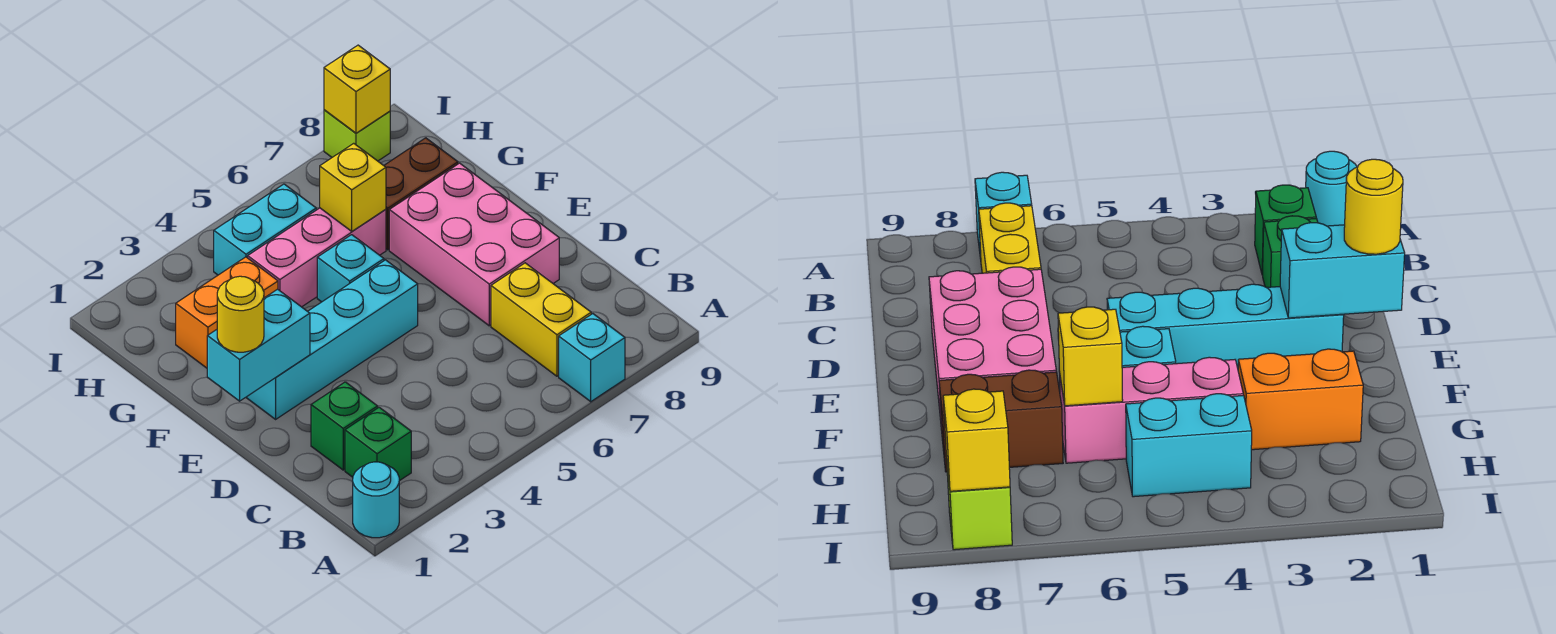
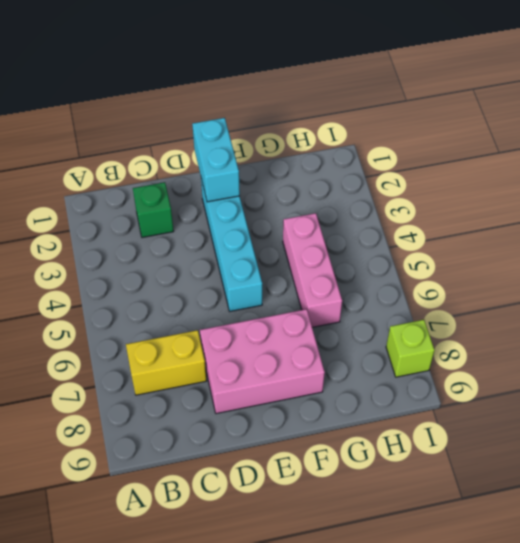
none -> cyan round brick A1 level 1
none -> cyan brick A7 level 1
none -> green brick B2 level 1

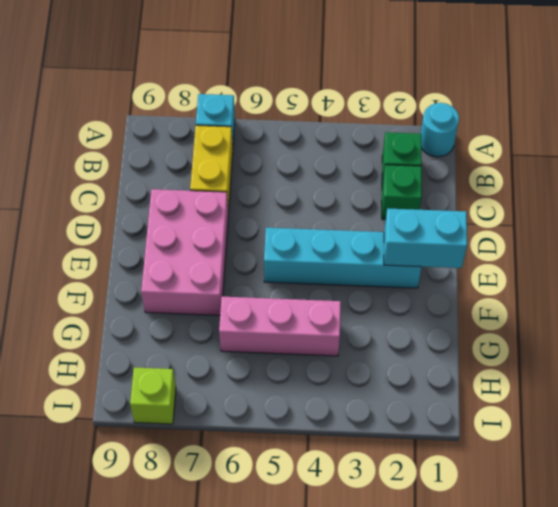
none -> cyan brick F5 level 1
none -> orange brick G2:G3 level 1
none -> brown brick G7:G8 level 1

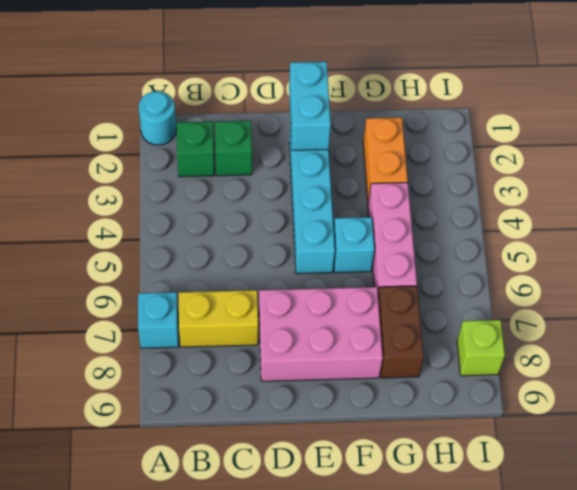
none -> cyan brick H4:H5 level 1
none -> yellow brick G6 level 2
none -> yellow brick I8 level 2

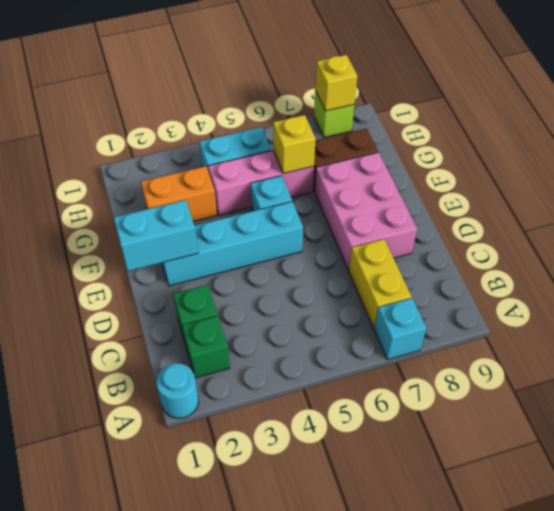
none -> yellow round brick E1 level 3

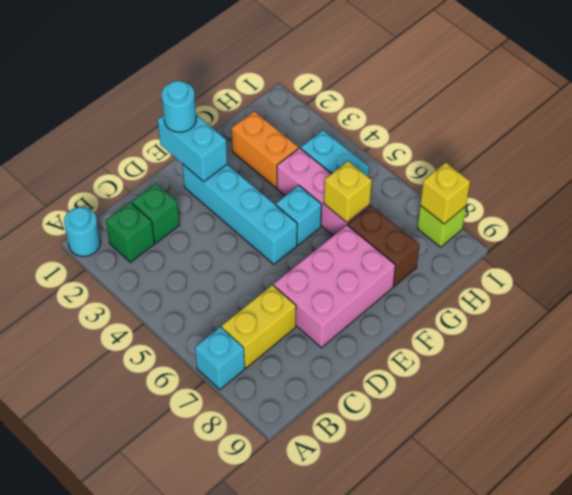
cyan round brick E1 level 3 -> yellow round brick E1 level 3

